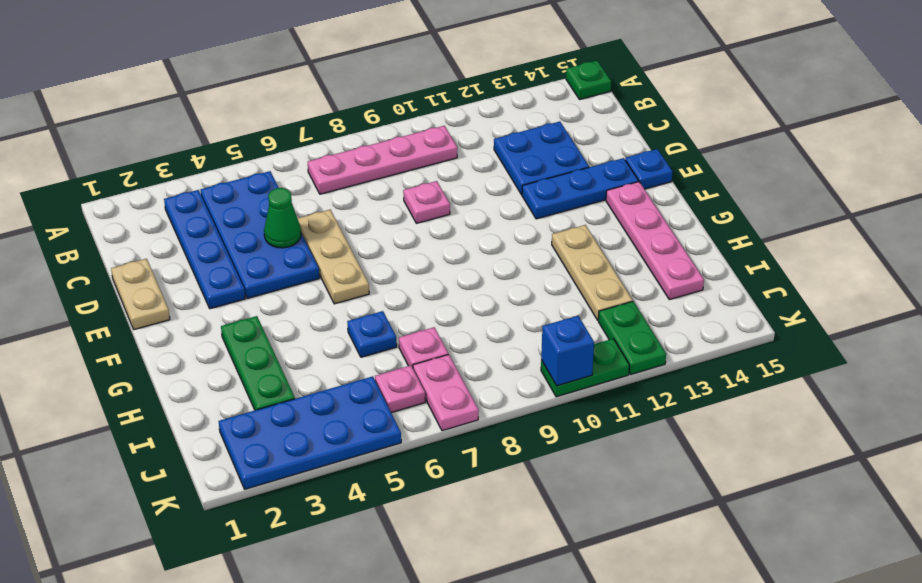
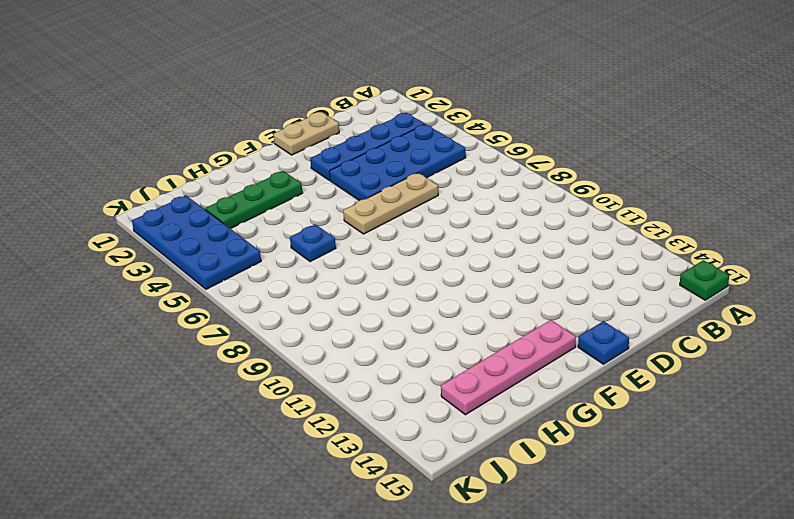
none -> pink plate B7:B10 level 1
none -> blue plate C12:D13 level 1
none -> pink plate D9 level 1

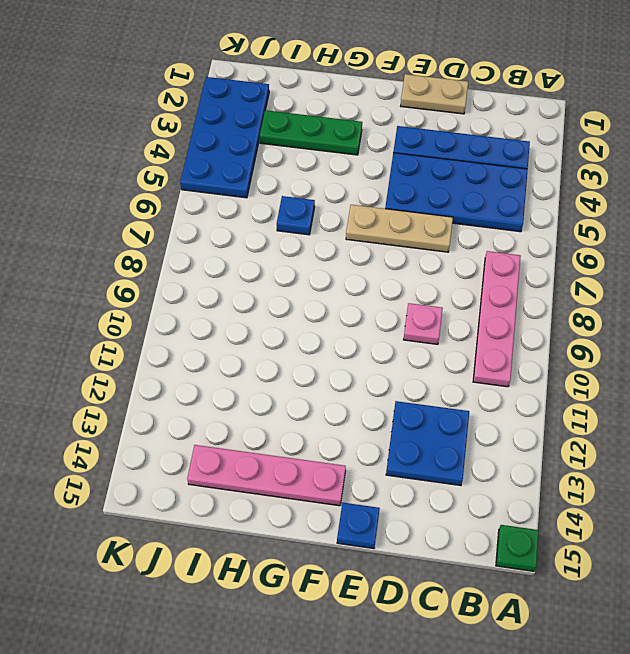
none -> blue plate E12:E14 level 1
none -> tan plate G12:I12 level 1
none -> pink plate I7 level 1

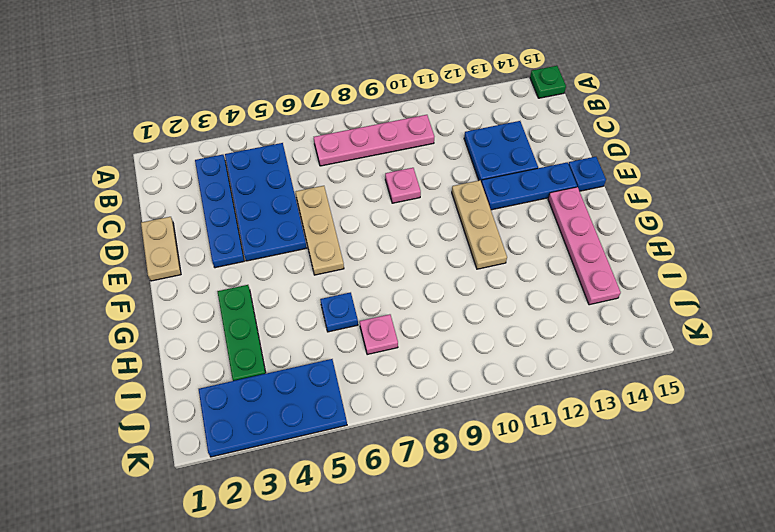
tan plate E11:G11 level 1 -> tan plate G12:I12 level 1
none -> pink plate J6 level 1
none -> pink plate J7:K7 level 1
none -> green plate J12:K12 level 1

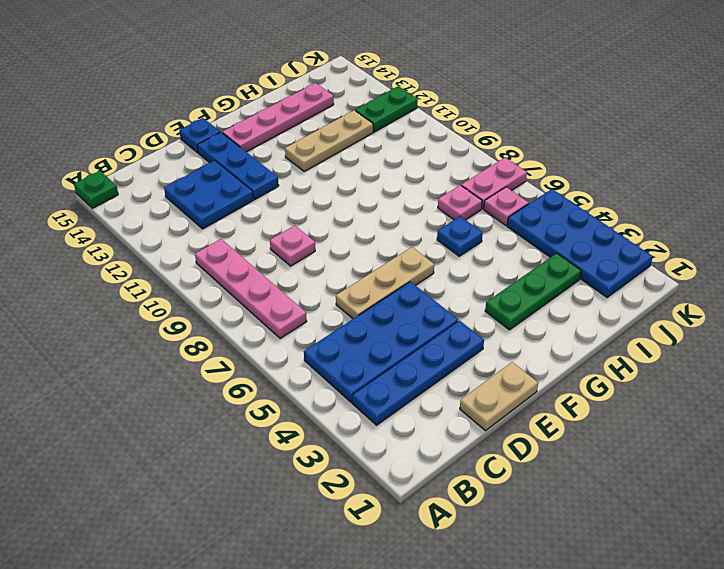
none -> green plate K10:K11 level 1
none -> green cone D5 level 2
none -> blue brick K10 level 2

